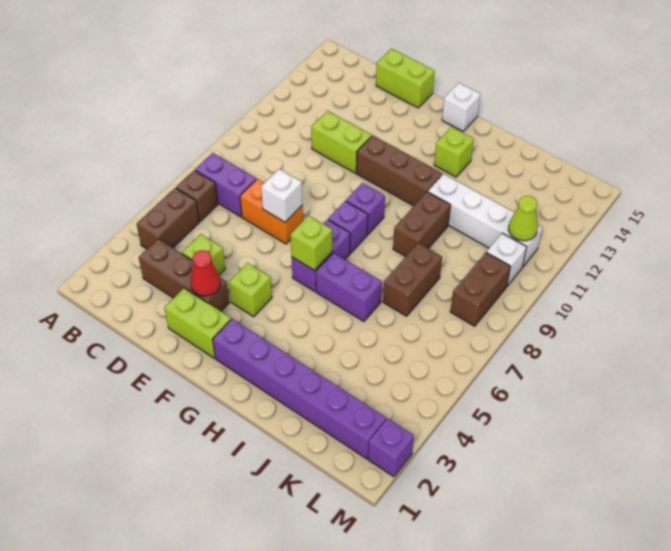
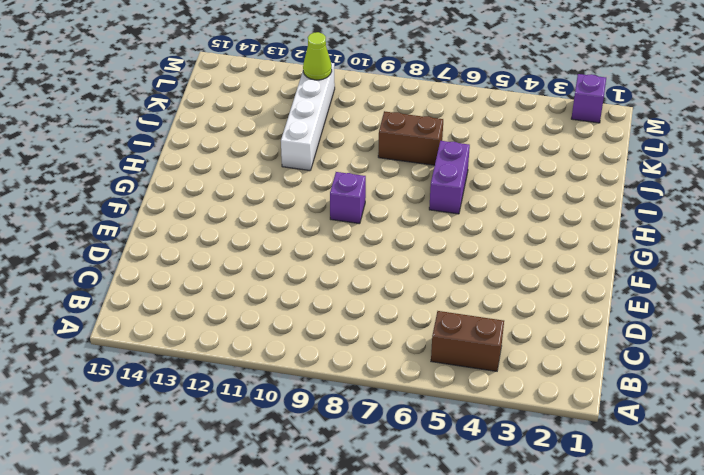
none -> brown brick B6 level 1
none -> purple brick B7:C7 level 1
none -> brown brick C3:E3 level 1

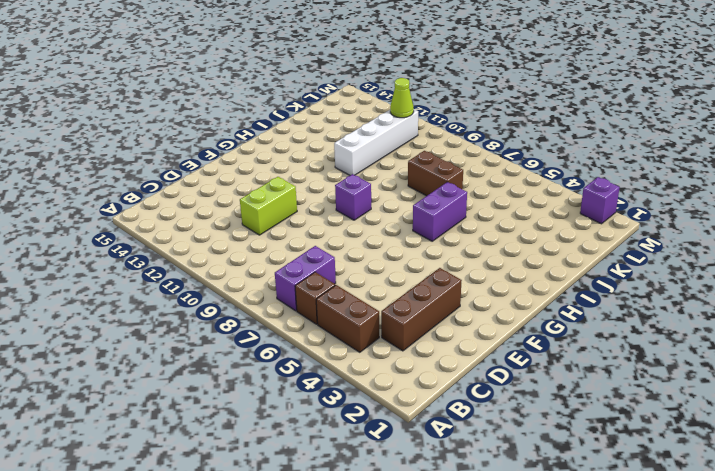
none -> lime brick D4 level 1
none -> orange brick D7:E7 level 1
none -> lime brick D15:E15 level 1

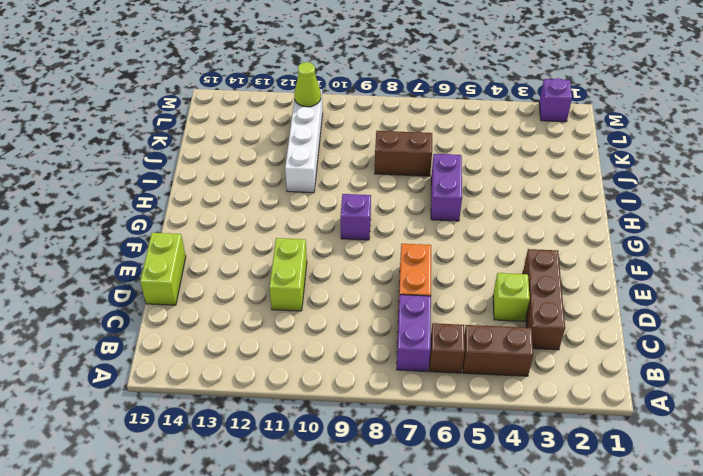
none -> lime brick E2:F2 level 1
none -> lime brick F4 level 1
none -> brown brick F11:H11 level 1

